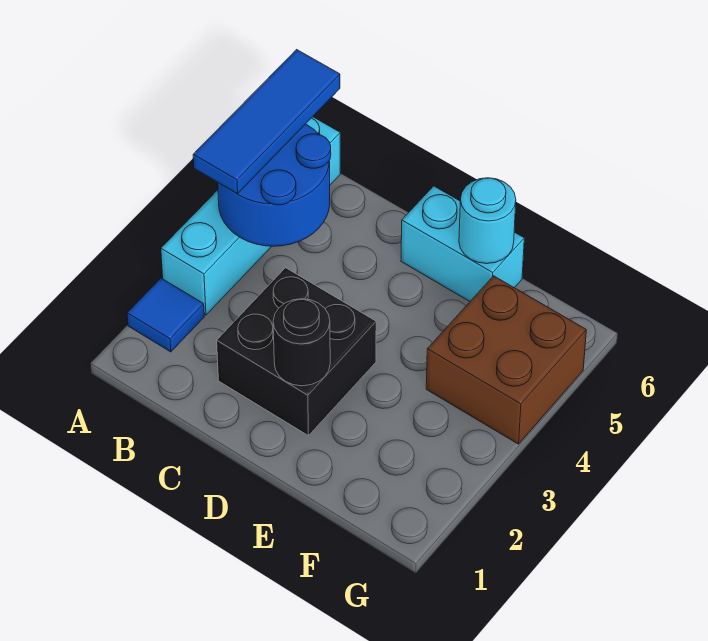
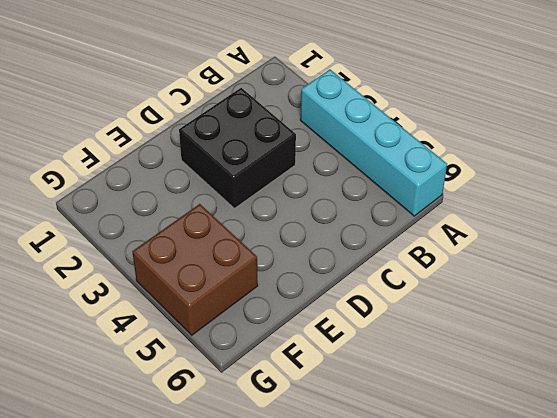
none -> blue tile A2 level 1
none -> cyan brick D6:E6 level 1

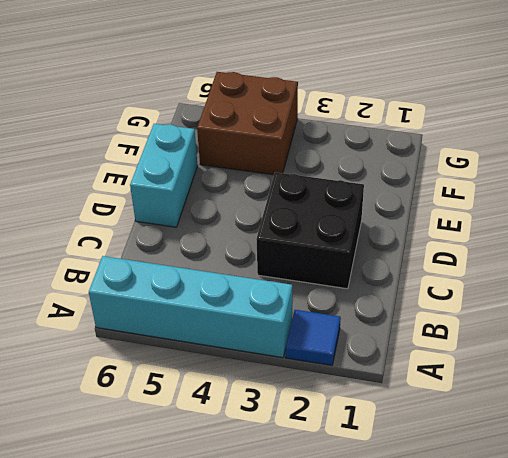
none -> blue round brick A4:B5 level 2
none -> black round brick D2 level 2

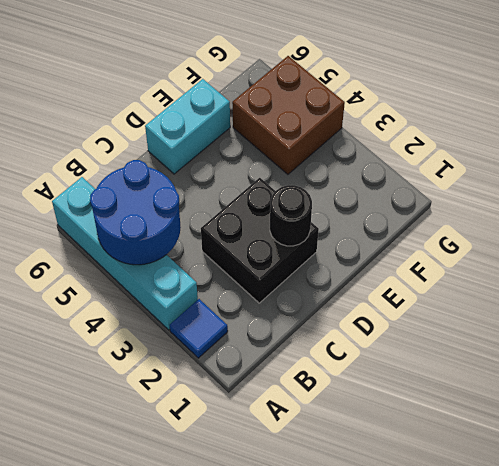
none -> cyan round brick E6 level 2
none -> blue tile A4:A6 level 3

